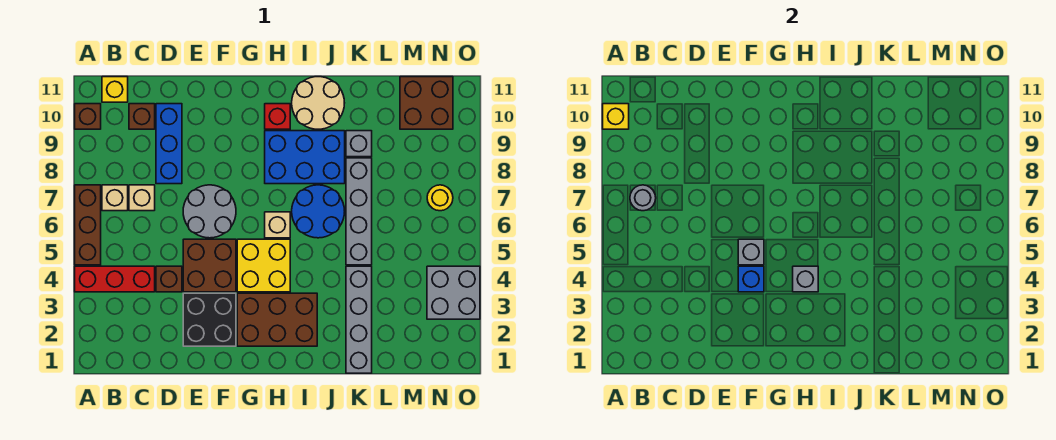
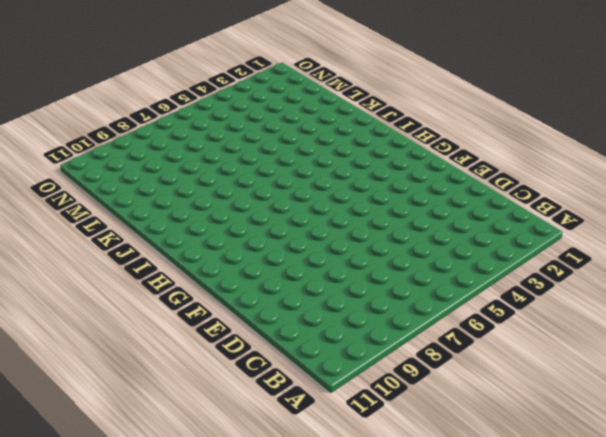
none -> red brick A4:C4 level 1
none -> brown brick A5:A7 level 1
none -> brown brick A10 level 1
none -> tan brick B7 level 1

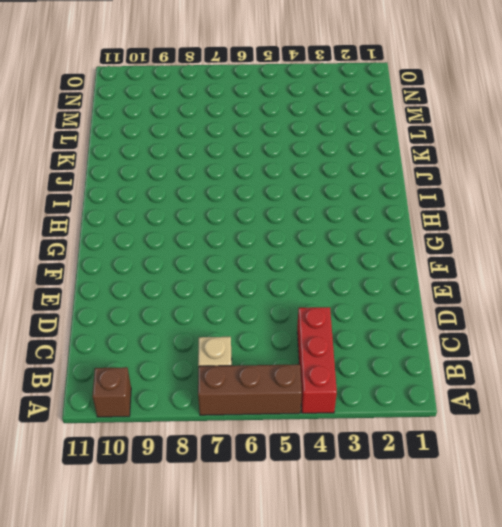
none -> yellow brick B11 level 1
none -> tan brick C7 level 1
none -> brown brick C10 level 1
none -> brown brick D4 level 1

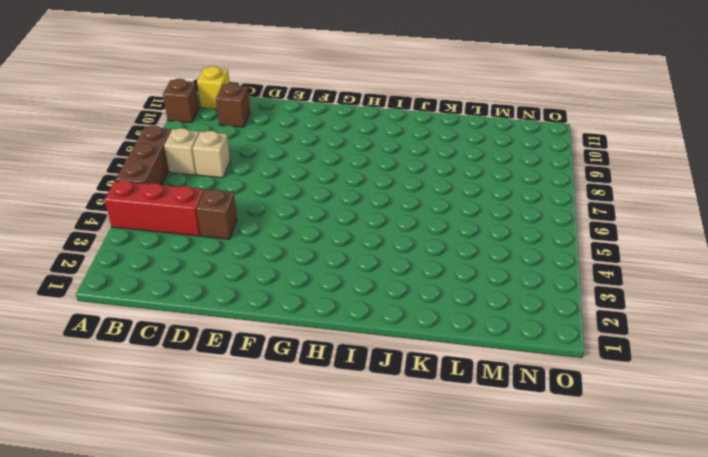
none -> blue brick D8:D10 level 1
none -> black brick E2:F3 level 1
none -> brown brick E4:F5 level 1
none -> grey round brick E6:F7 level 1

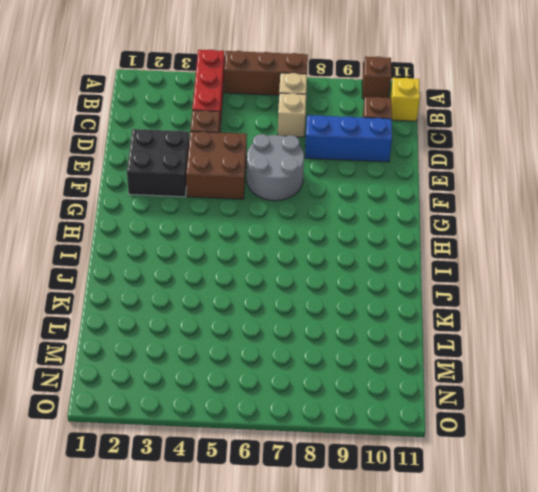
none -> brown brick G2:I3 level 1
none -> yellow brick G4:H5 level 1
none -> tan brick H6 level 1
none -> blue brick H8:J9 level 1

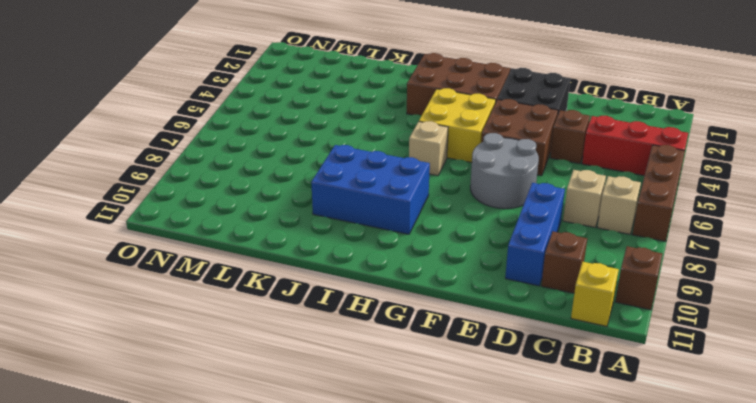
none -> red brick H10 level 1
none -> blue round brick I6:J7 level 1
none -> tan round brick I10:J11 level 1
none -> grey brick K1:K4 level 1

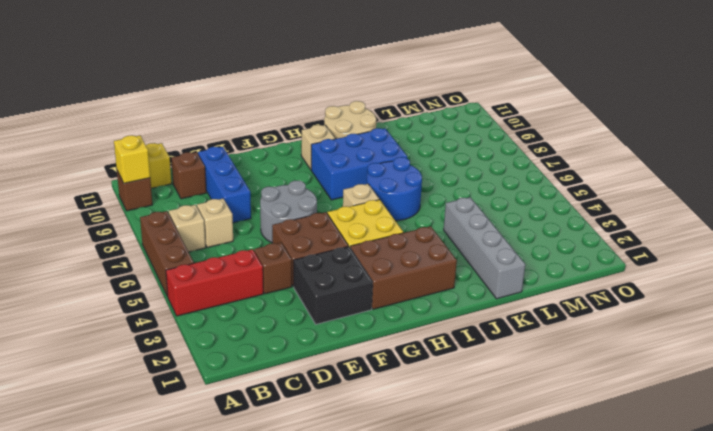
tan brick H10 level 1 -> red brick H10 level 1
none -> grey brick K5:K8 level 1
none -> grey brick K9 level 1
none -> brown brick M10:N11 level 1
none -> grey brick N3:O4 level 1

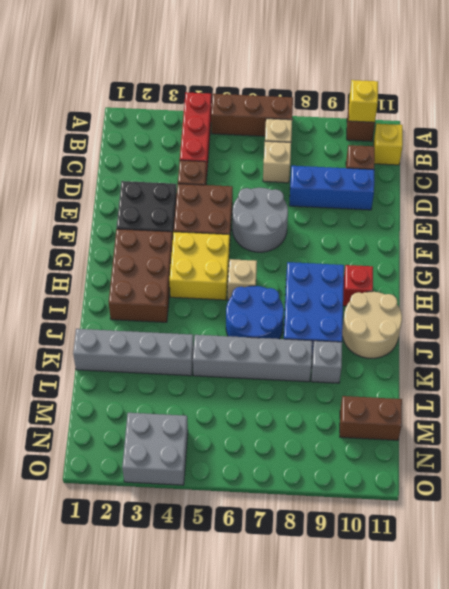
brown brick M10:M11 level 1 -> brown brick M10:N11 level 1
none -> yellow round brick N7 level 1
none -> grey round brick B7 level 2
none -> blue brick F4 level 2
none -> grey brick F5 level 2

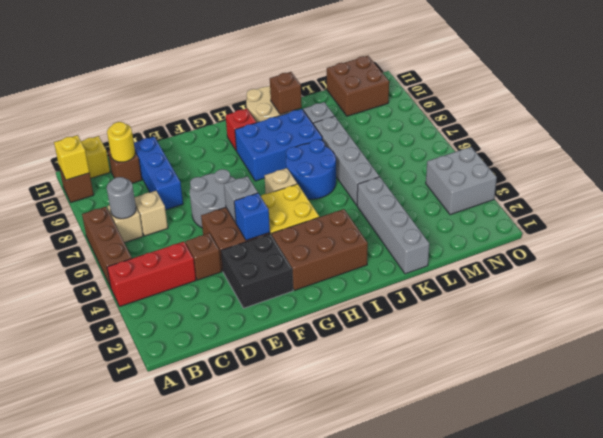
yellow round brick C10 level 2 -> yellow round brick N7 level 1
brown brick J10 level 2 -> none
none -> grey brick H4 level 2

